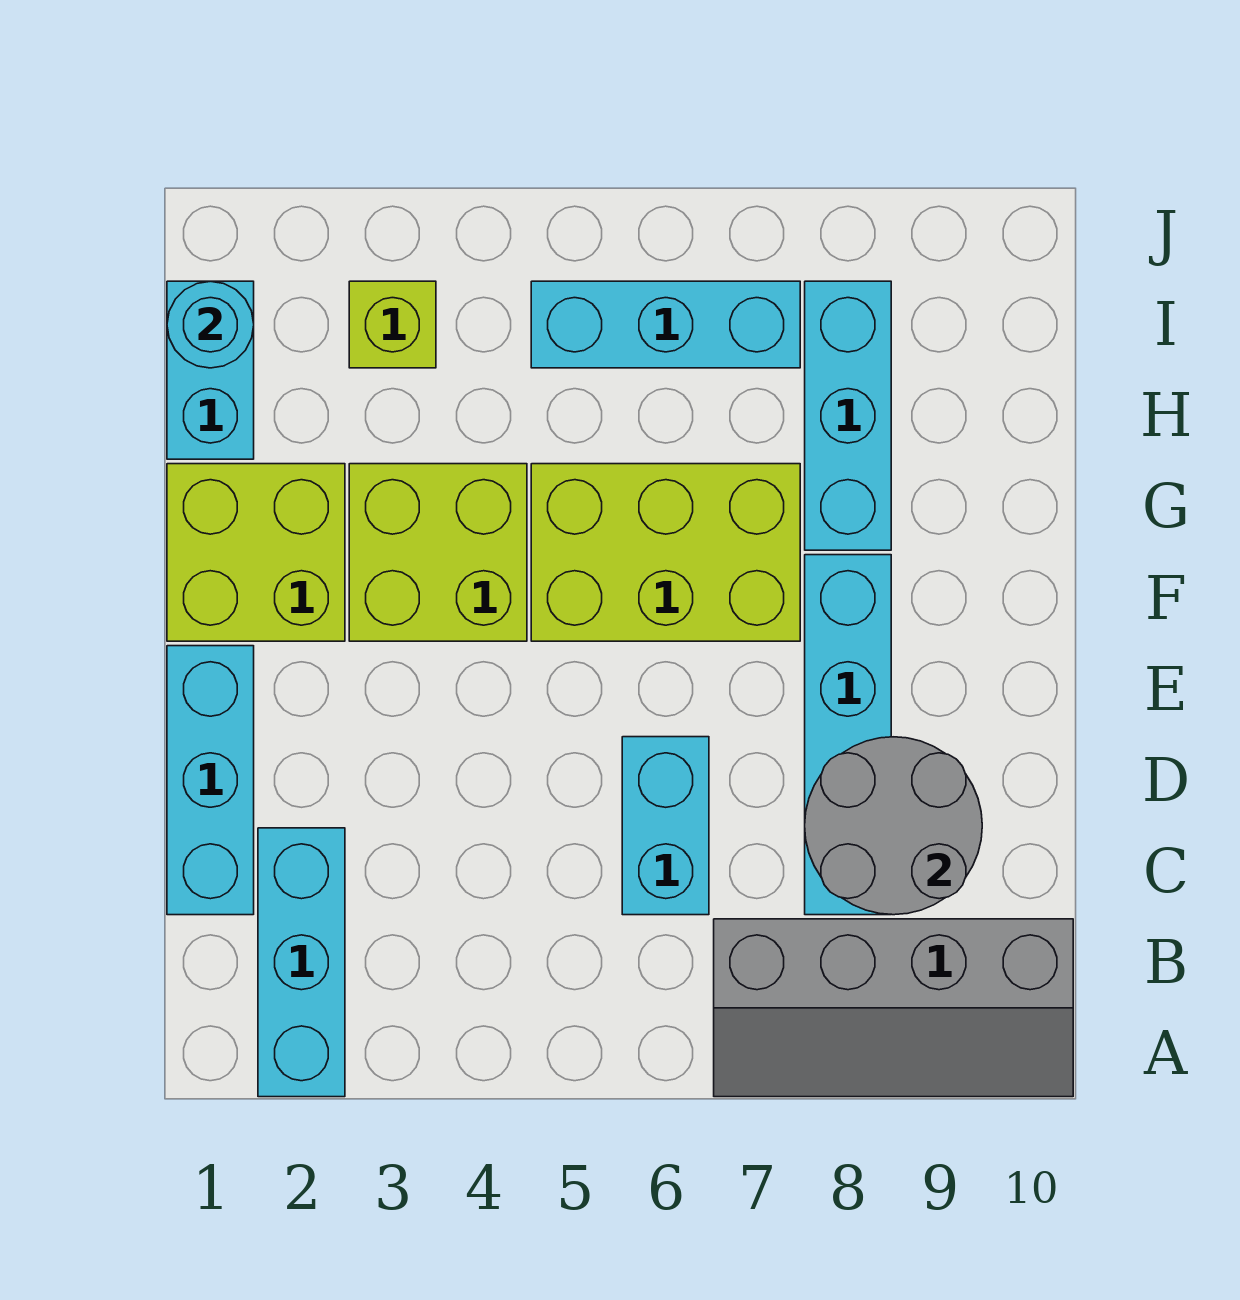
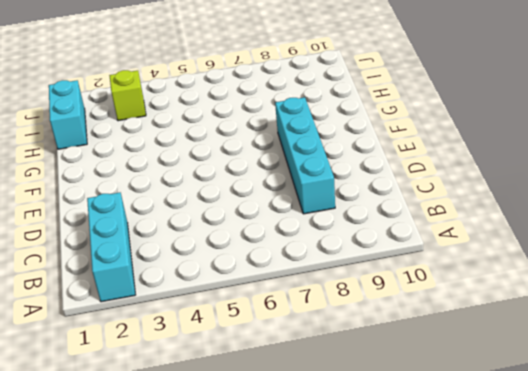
none -> grey slope A7:B10 level 1 top B
none -> cyan brick C1:E1 level 1
none -> cyan brick C6:D6 level 1

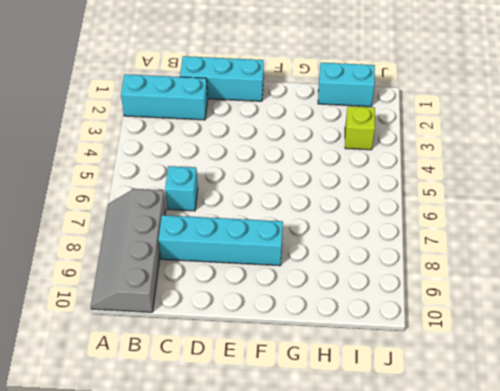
cyan brick C6 level 1 -> cyan brick C6:D6 level 1
none -> lime brick F1:G2 level 1
none -> lime brick F3:G4 level 1
none -> lime brick F5:G7 level 1

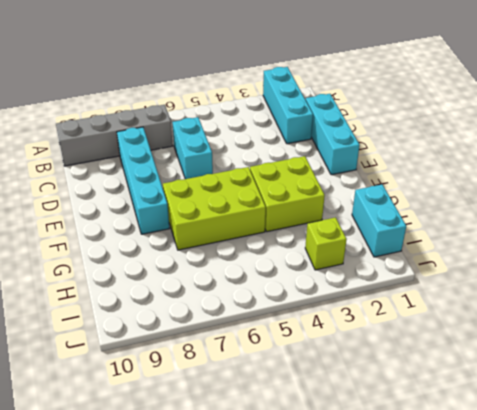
none -> lime brick F1:G2 level 1
none -> cyan brick G8:I8 level 1
none -> cyan brick I5:I7 level 1

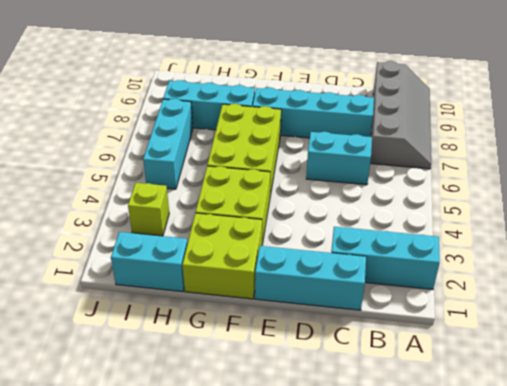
none -> grey round brick C8:D9 level 2
none -> cyan round brick I1 level 2

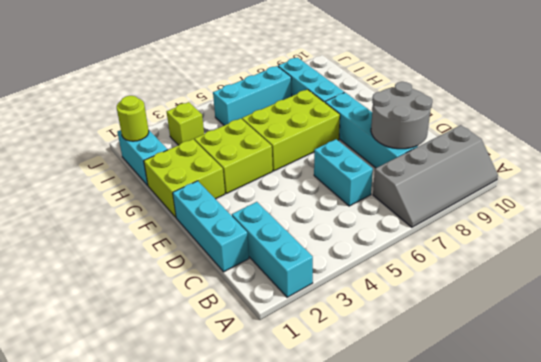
lime round brick I1 level 2 -> cyan round brick I1 level 2

